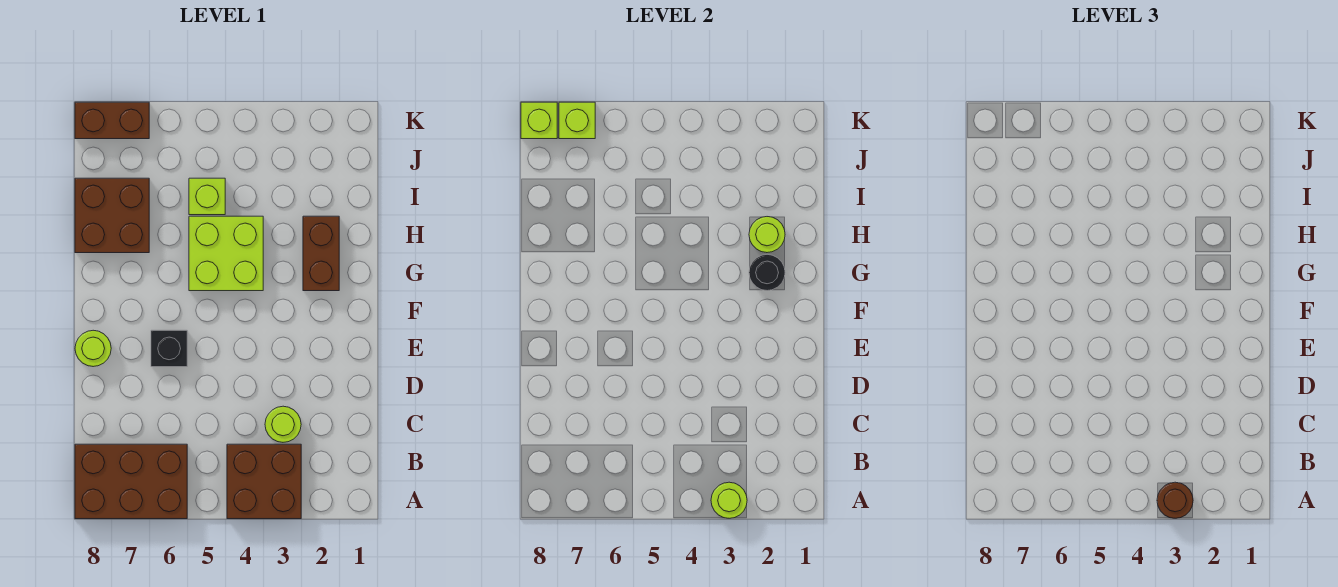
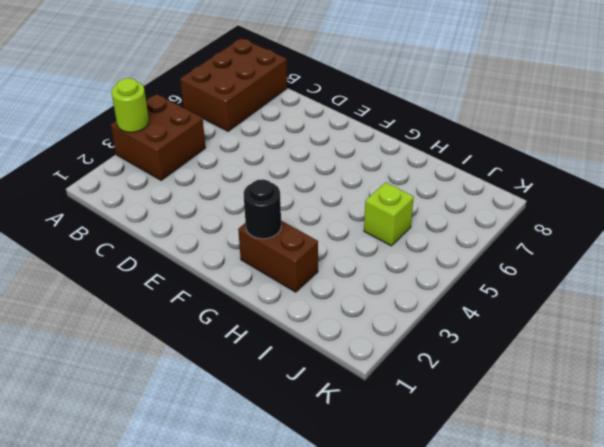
none -> lime round brick C3 level 1
none -> black brick E6 level 1
none -> lime round brick E8 level 1

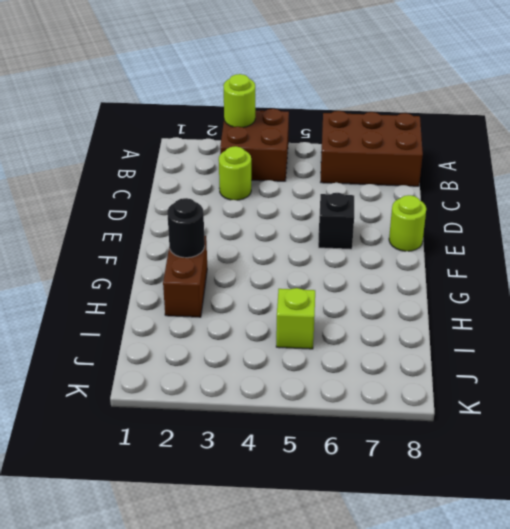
none -> lime brick G4:H5 level 1
none -> brown brick H7:I8 level 1
none -> brown brick K7:K8 level 1

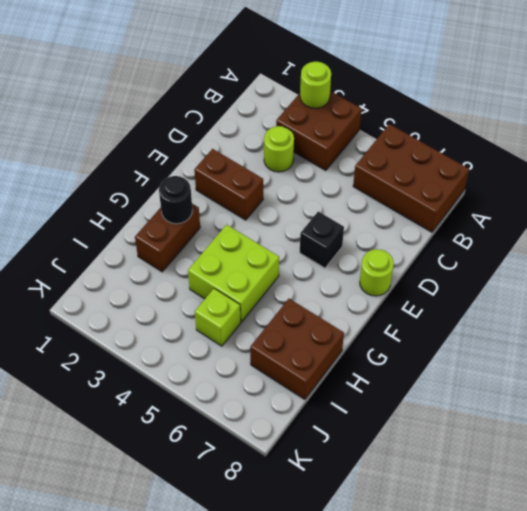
brown brick E2:E3 level 1 -> brown brick K7:K8 level 1
none -> lime round brick H2 level 2
none -> lime brick K7 level 2
none -> lime brick K8 level 2

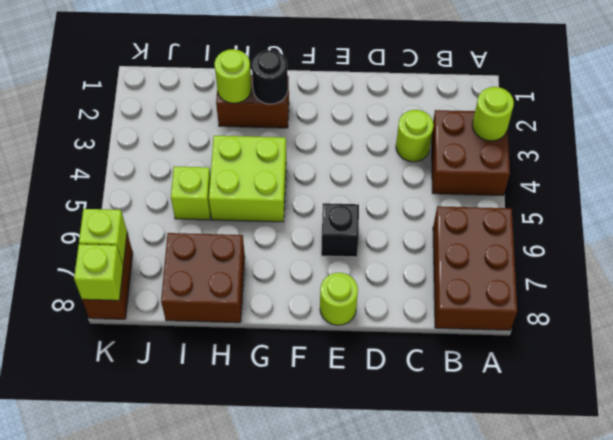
none -> brown round brick A3 level 3

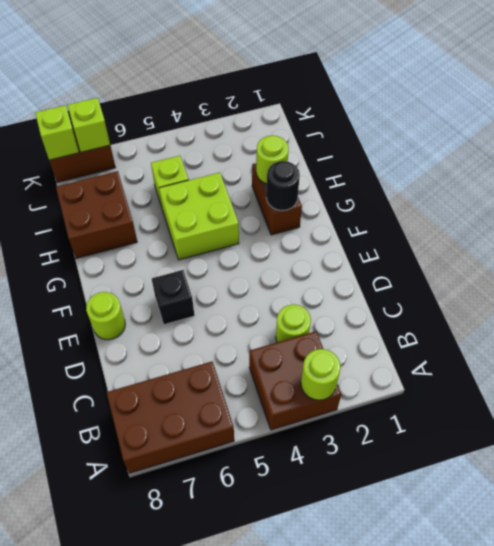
none -> brown round brick A3 level 3

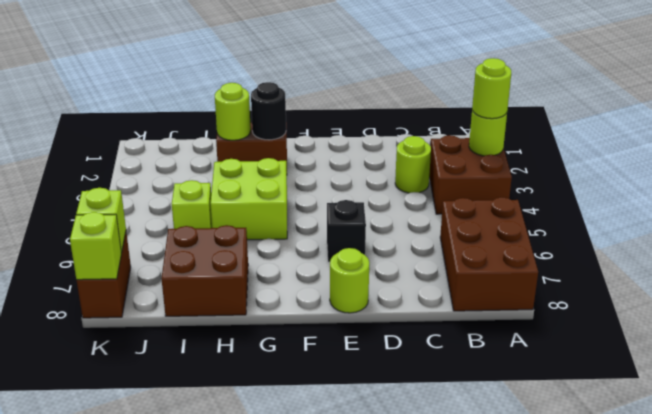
lime round brick A3 level 3 -> brown round brick A3 level 3

